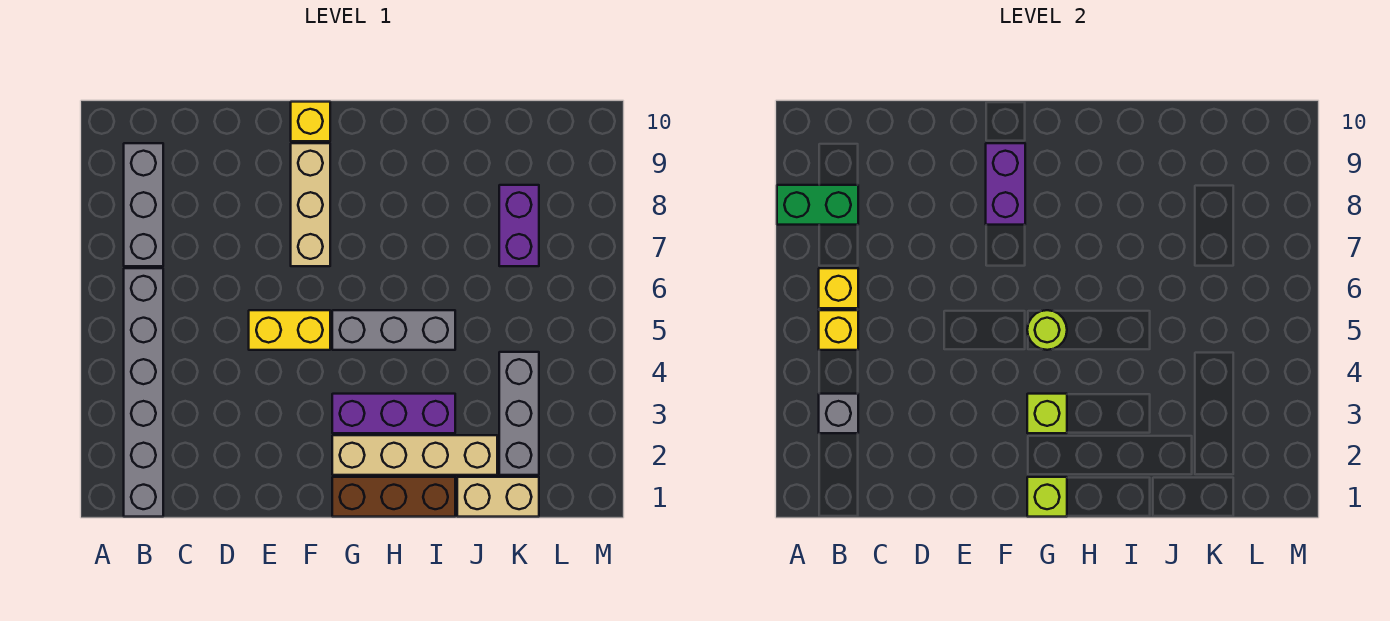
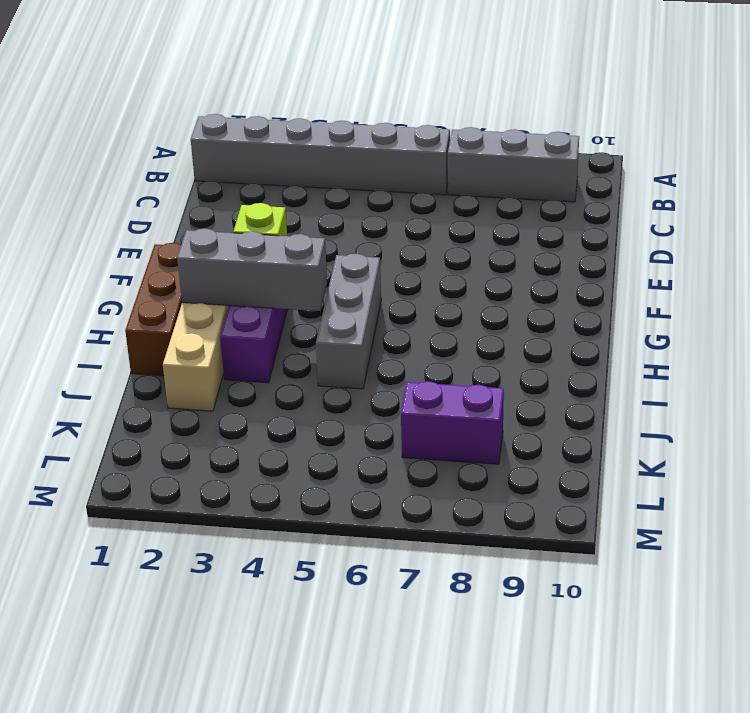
grey brick H2:H4 level 2 -> grey brick K2:K4 level 1
none -> yellow brick E5:F5 level 1
none -> tan brick F7:F9 level 1
none -> yellow brick F10 level 1

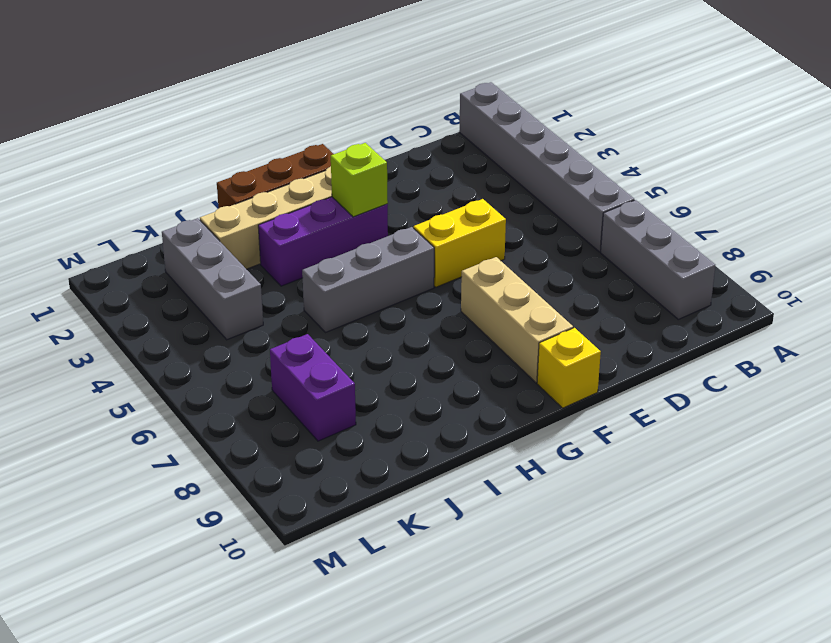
none -> tan brick J1:K1 level 1
none -> green brick A8:B8 level 2
none -> grey brick B3 level 2

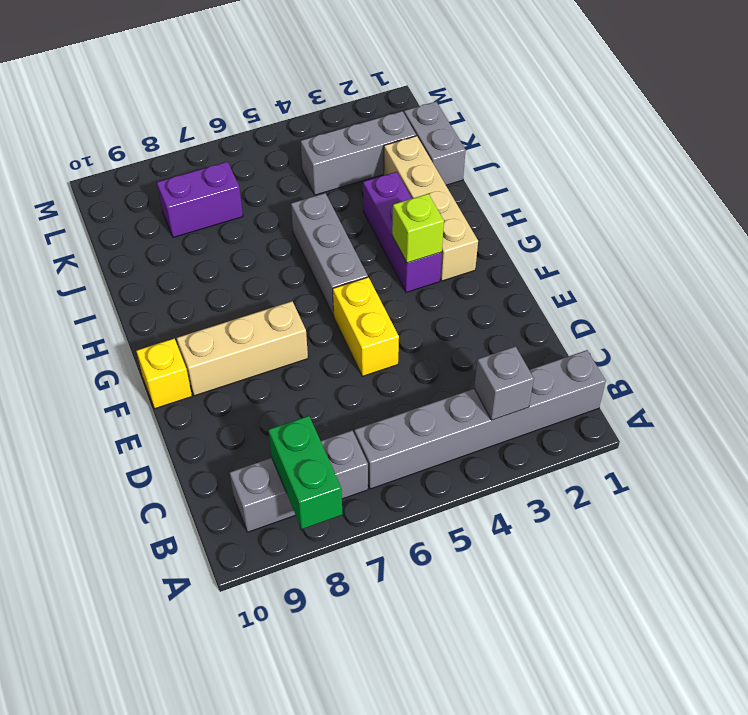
grey brick J1:K1 level 1 -> tan brick J1:K1 level 1
none -> brown brick G1:I1 level 1
none -> yellow brick B5 level 2
none -> yellow brick B6 level 2

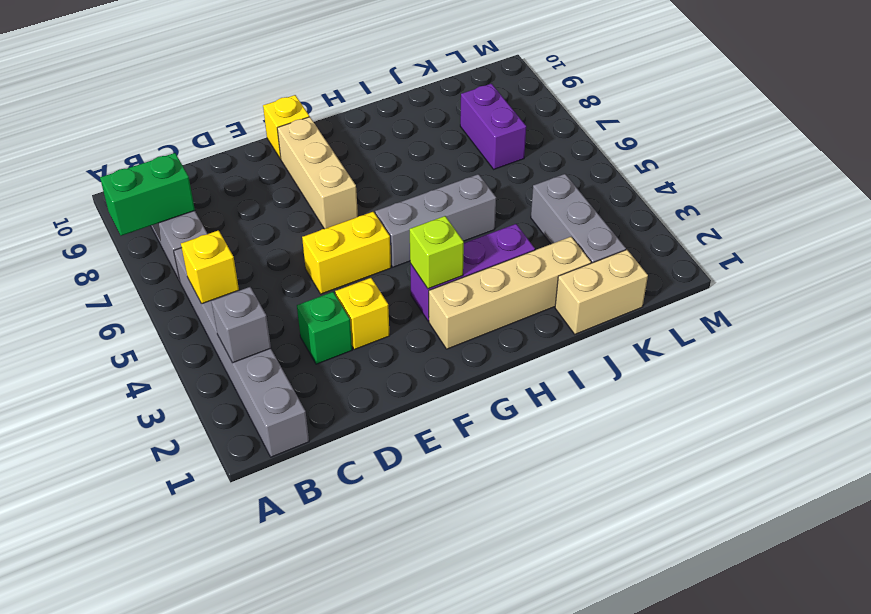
green brick D3 level 1 -> none
yellow brick E3 level 1 -> yellow brick B6 level 2
none -> brown brick G1:I1 level 1
none -> purple brick F8:F9 level 2
none -> lime brick G1 level 2

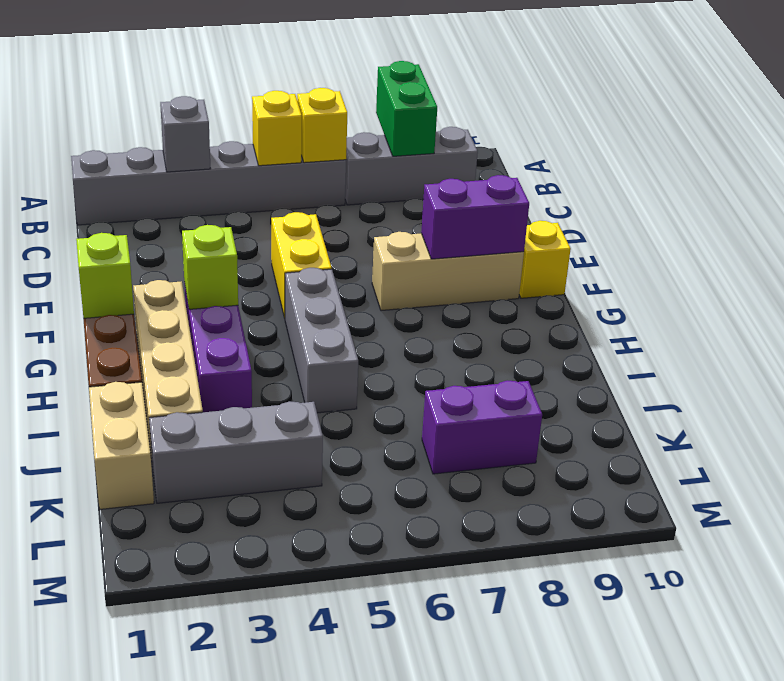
none -> lime round brick G5 level 2

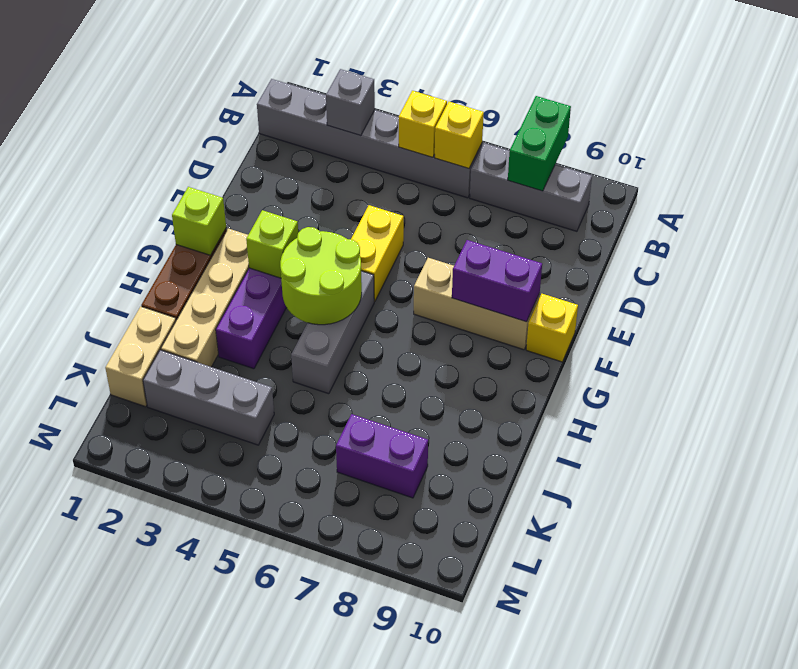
lime round brick G4:H5 level 2 -> lime round brick G5 level 2

